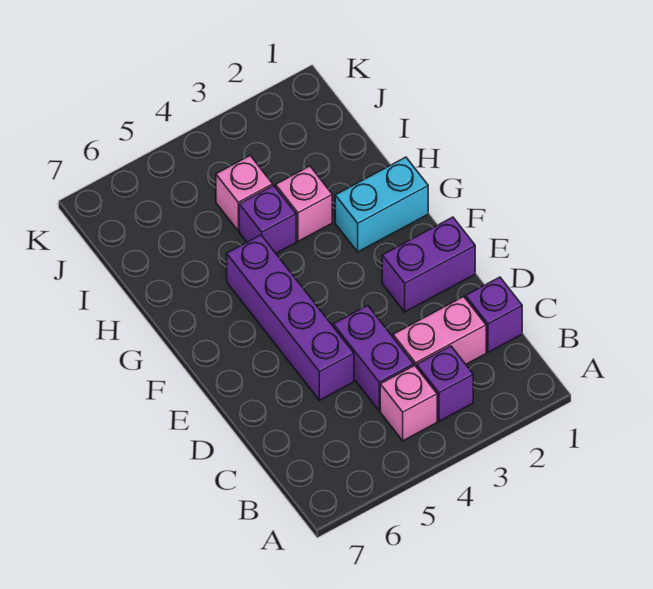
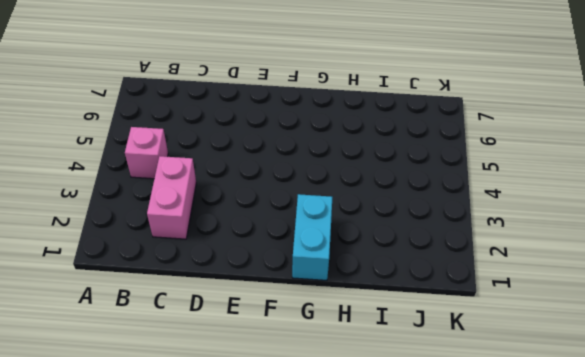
none -> purple brick B3 level 1
none -> purple brick C1 level 1

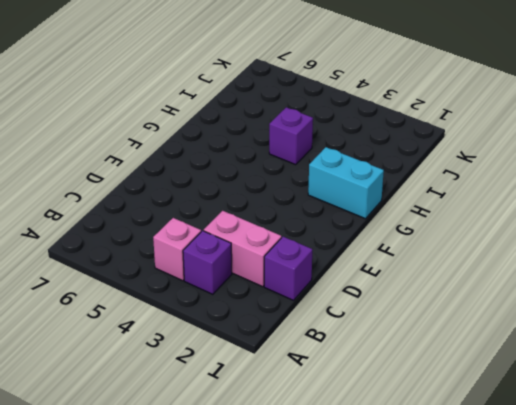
none -> purple brick C4:D4 level 1
none -> purple brick D5:G5 level 1

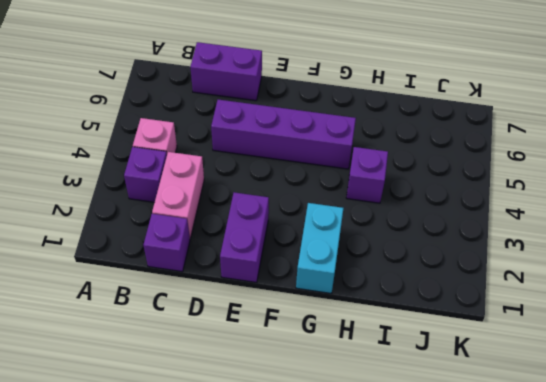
purple brick C7:D7 level 1 -> purple brick C4:D4 level 1
none -> pink brick H3 level 1
none -> pink brick I4 level 1

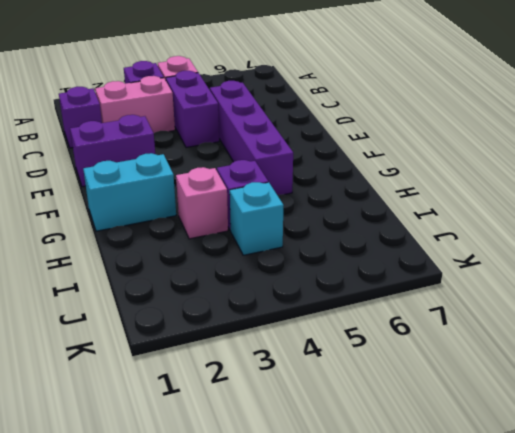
cyan brick I4 level 1 -> pink brick I4 level 1

